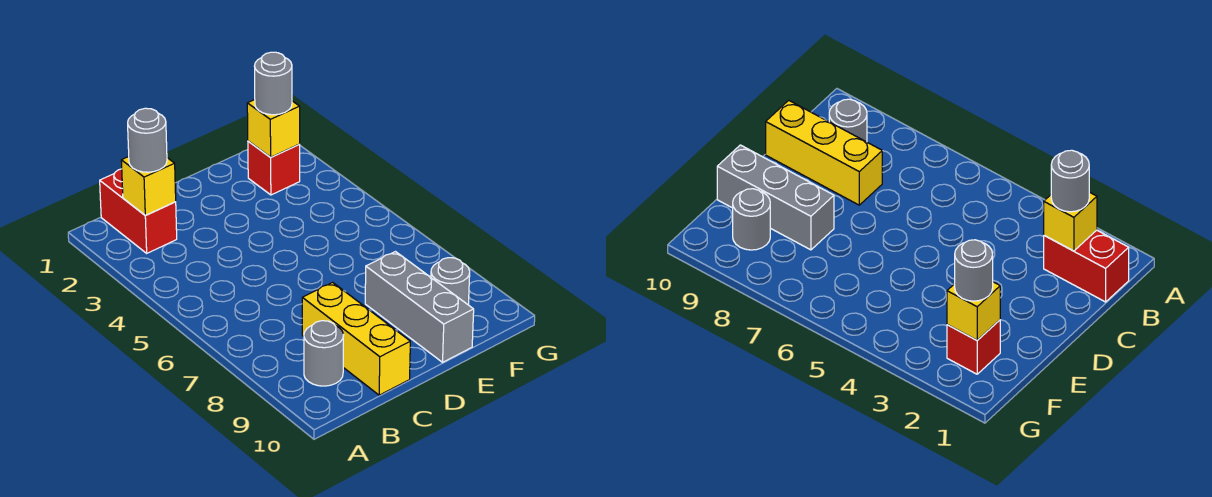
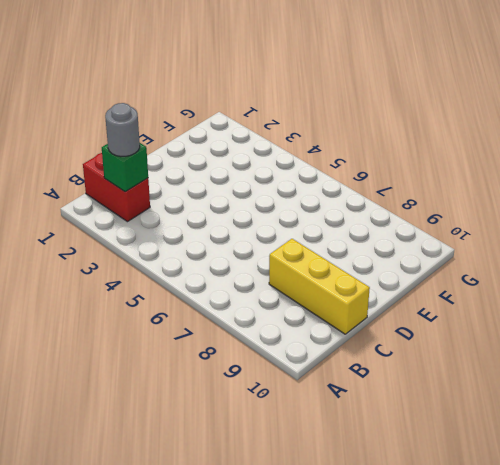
green brick B2 level 2 -> yellow brick B2 level 2
none -> grey round brick B9 level 1
none -> grey brick E8:E10 level 1

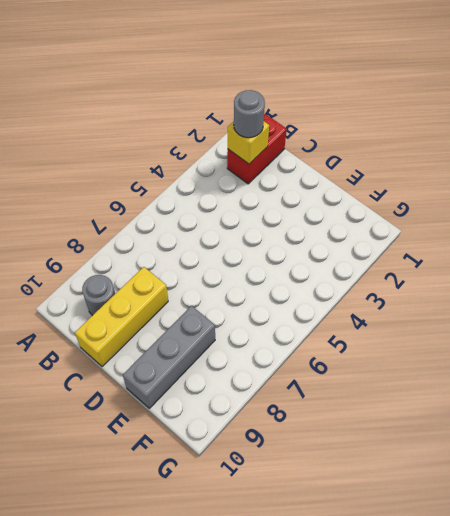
none -> red brick F2 level 1
none -> grey round brick F9 level 1

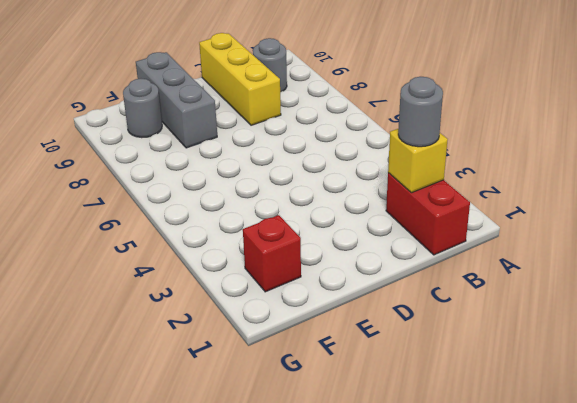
none -> yellow brick F2 level 2
none -> grey round brick F2 level 3

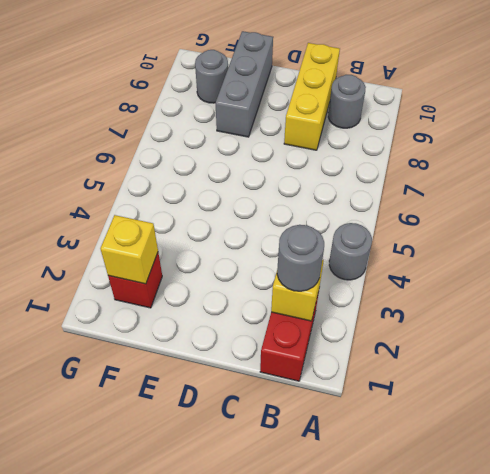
grey round brick A4 level 1 -> grey round brick F2 level 3

